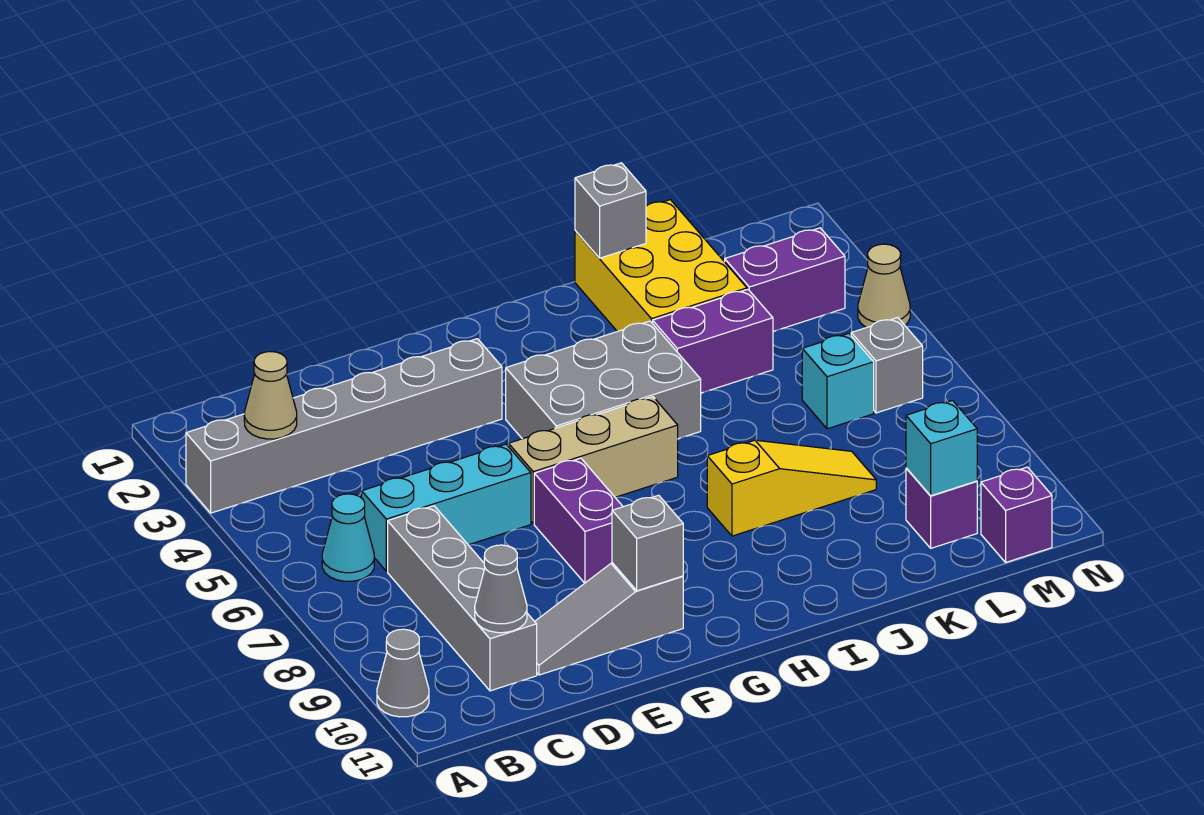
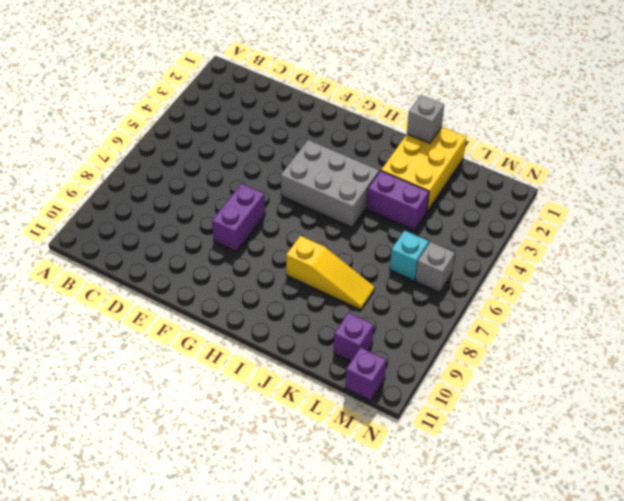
none -> grey brick A3:F3 level 1
none -> grey cone A10 level 1
none -> cyan cone B6 level 1

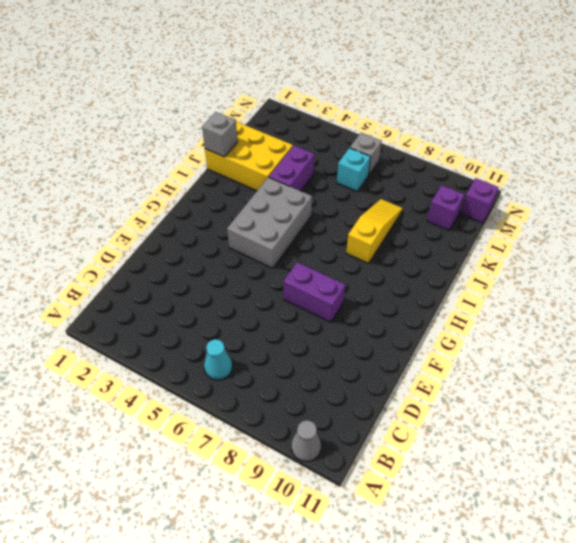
none -> grey brick A3:F3 level 1
none -> cyan brick C6:E6 level 1
none -> grey brick C7:C10 level 1

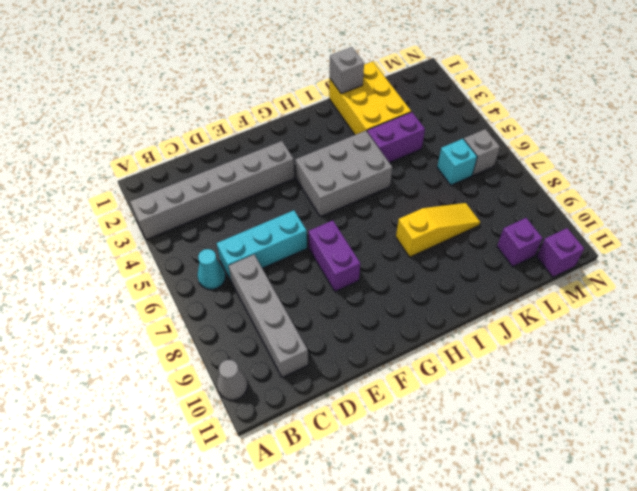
none -> grey slope D10:F10 level 1 top F
none -> tan brick F6:H6 level 1
none -> purple brick L3:M3 level 1

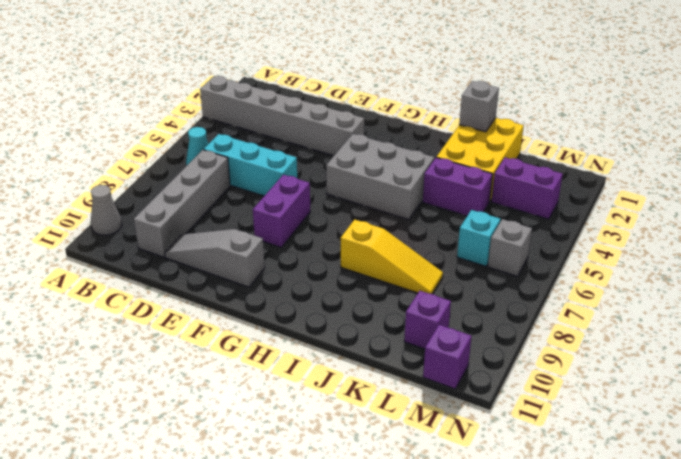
none -> tan brick F6:H6 level 1
none -> tan cone N4 level 1
none -> tan cone B3 level 2

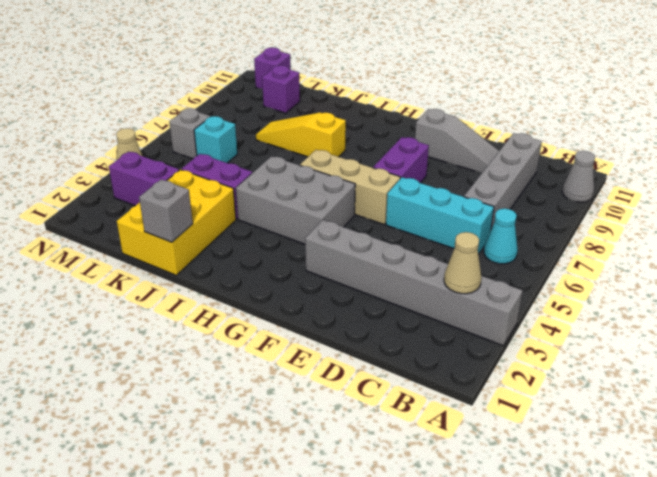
none -> grey cone C10 level 2
none -> grey brick F10 level 2
none -> cyan brick L10 level 2

